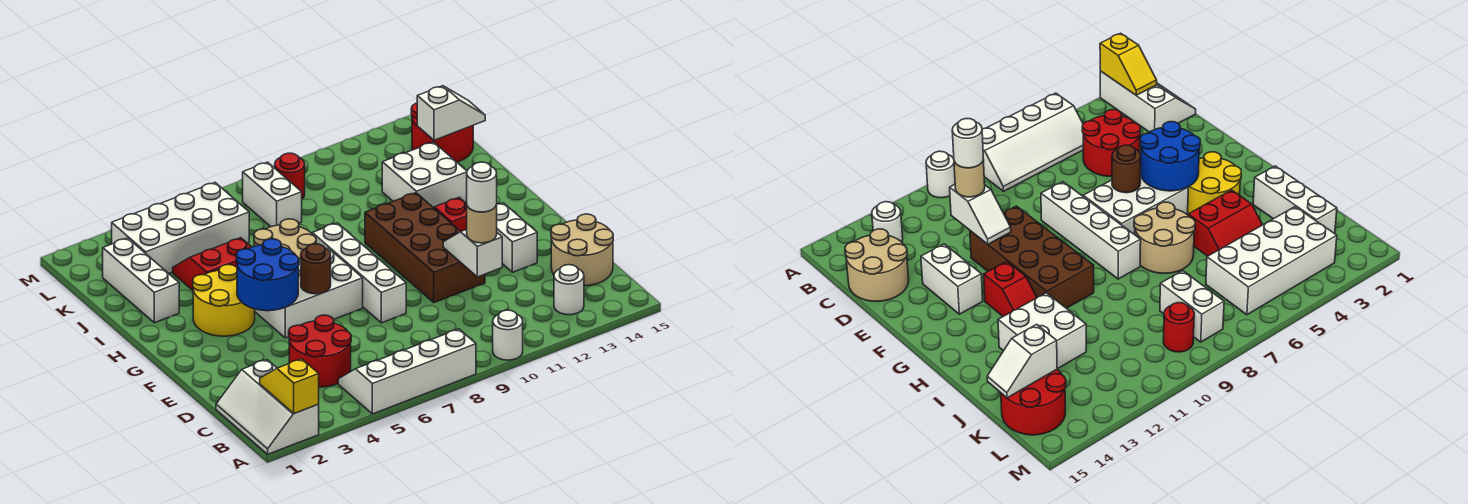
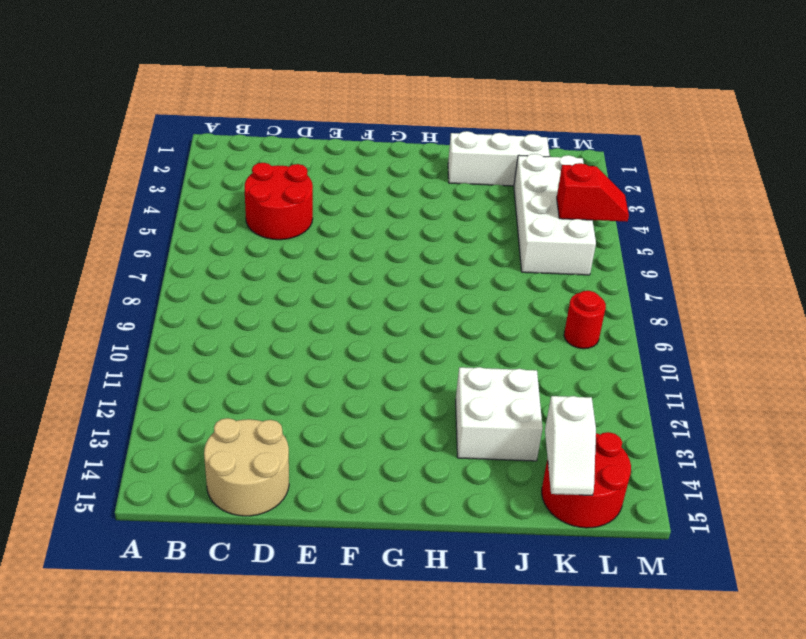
red slope L5:M5 level 2 top L -> red slope G12:H12 level 1 top G
none -> white slope A1:C2 level 1 top 2
none -> white slope A5:B8 level 1 top A
none -> white round brick A10 level 1

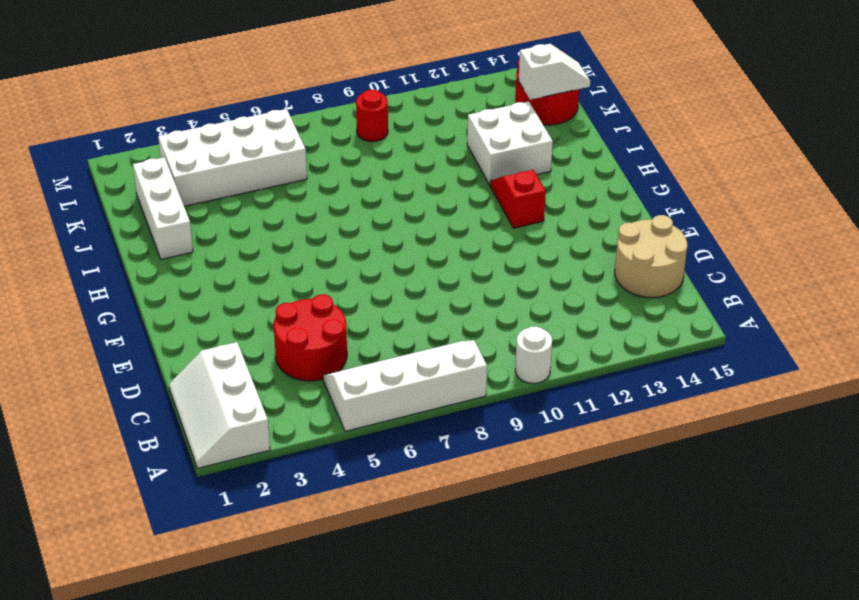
none -> white round brick B13 level 1
none -> white brick E8:H8 level 1
none -> brown brick E10:H11 level 1

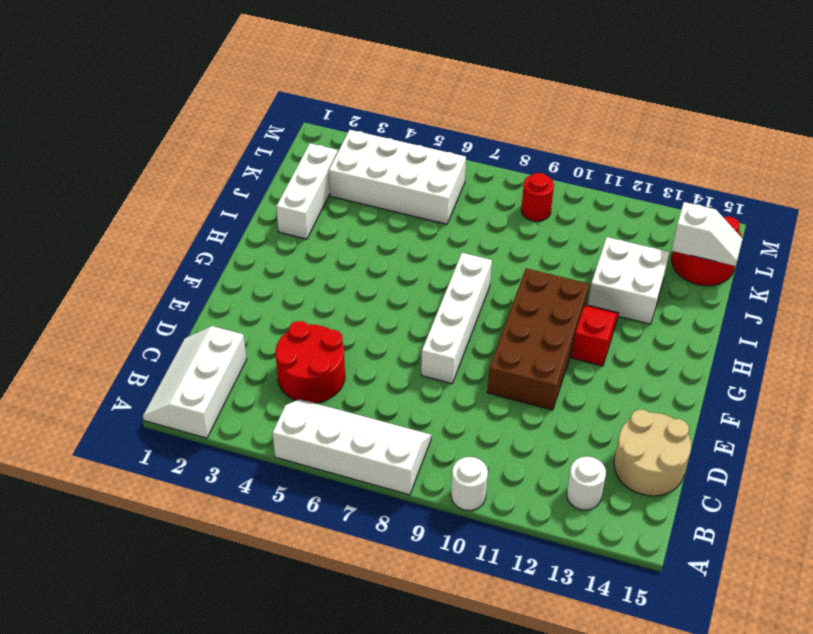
none -> white brick E13:F13 level 1
none -> white brick F5:G7 level 1
none -> yellow round brick G3:H4 level 1

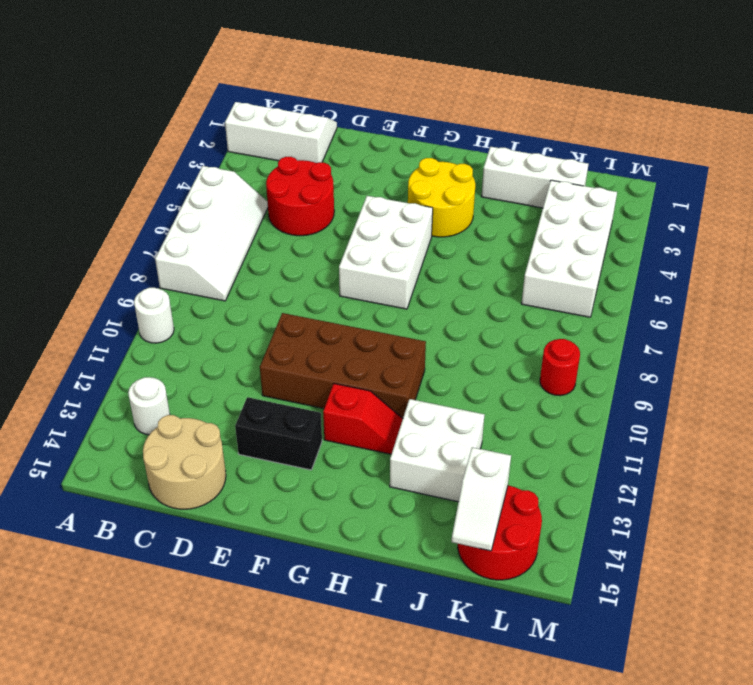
black brick E13:F13 level 1 -> white brick E13:F13 level 1
none -> white brick E8:H8 level 1
none -> tan round brick H6:I7 level 1
none -> red slope I4:J5 level 1 top I

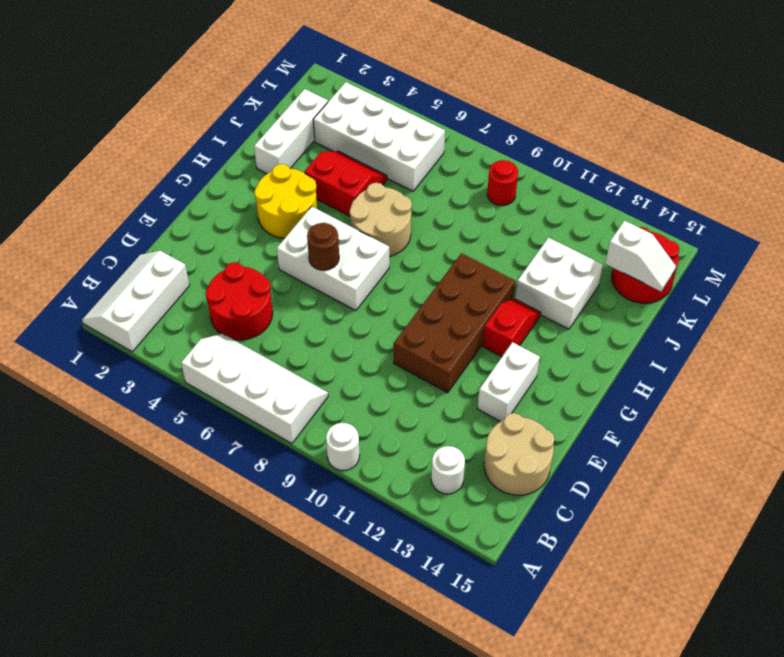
none -> white brick E8:H8 level 1
none -> white brick K8:L8 level 1
none -> yellow slope A2:B2 level 2 top A

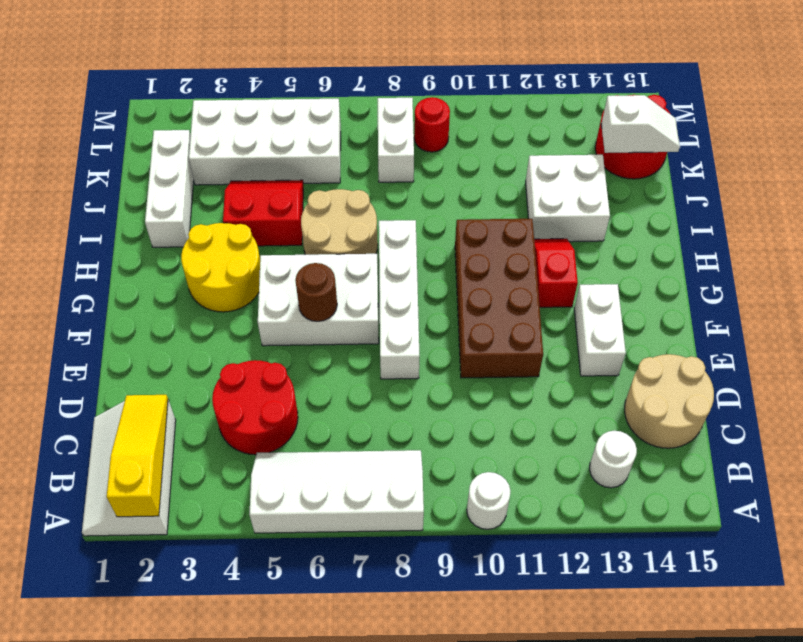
yellow slope A2:C2 level 2 top A -> yellow slope A2:B2 level 2 top A
none -> white slope D11:E11 level 2 top D
none -> blue round brick F4:G5 level 2
none -> tan round brick D11 level 3

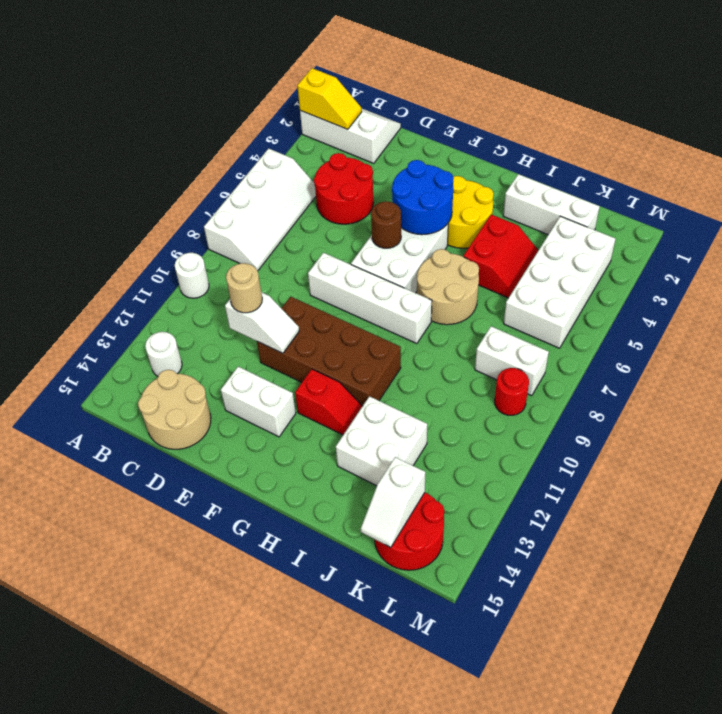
none -> white round brick D11 level 4

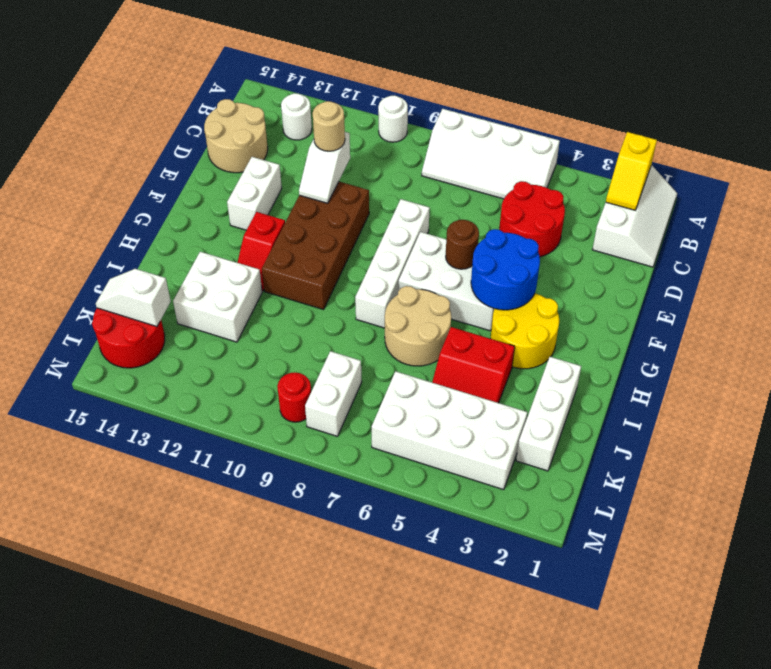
none -> white round brick D11 level 4

